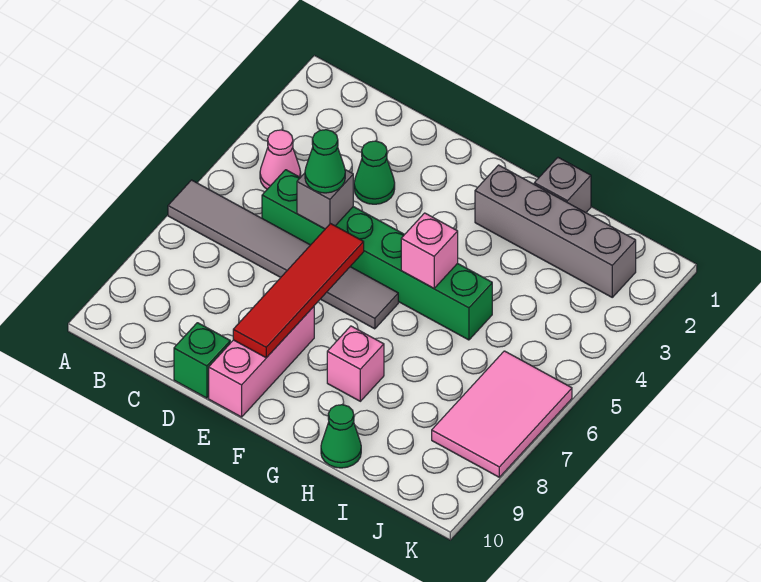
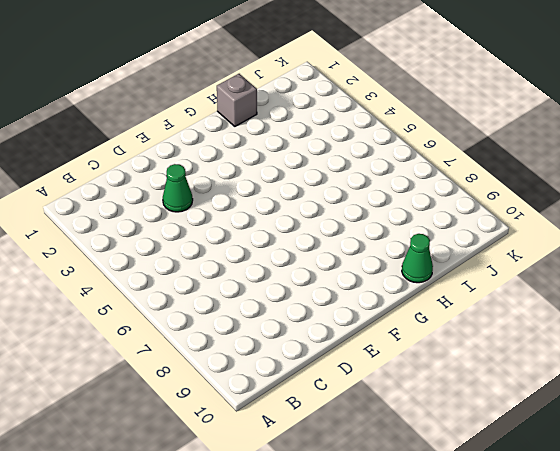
none -> grey tile A6:F6 level 1
none -> pink cone B4 level 1
none -> green brick C5:H5 level 1

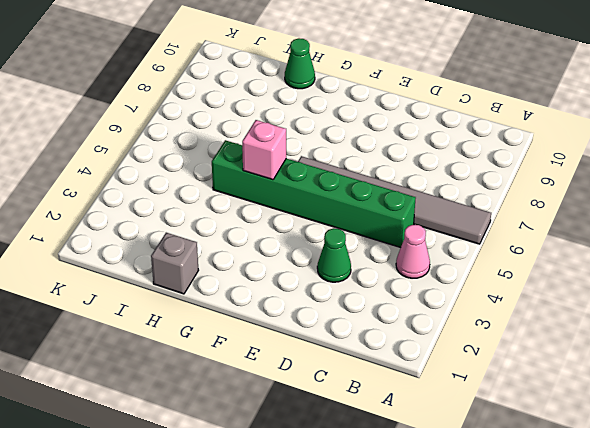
none -> green brick D10 level 1
none -> pink brick E8:E10 level 1
none -> grey brick G2:J2 level 1

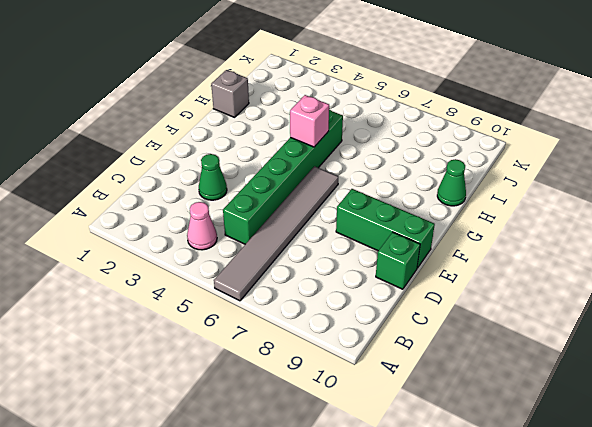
green brick E8:E10 level 1 -> pink brick E8:E10 level 1
none -> grey brick G2:J2 level 1
none -> pink brick G8 level 1
none -> pink tile J6:K8 level 1

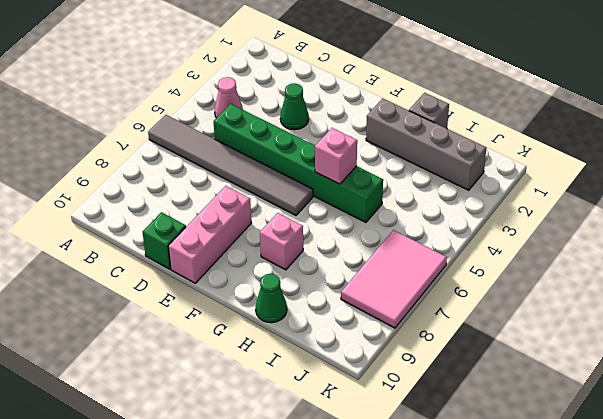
none -> grey brick D5 level 2
none -> red tile E6:E9 level 2
none -> green cone D5 level 3

